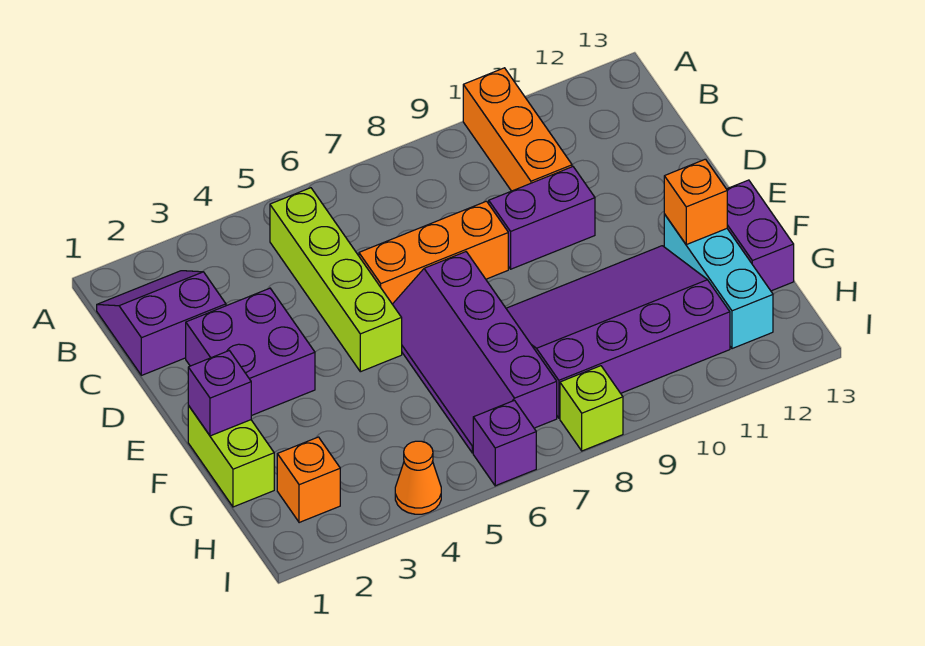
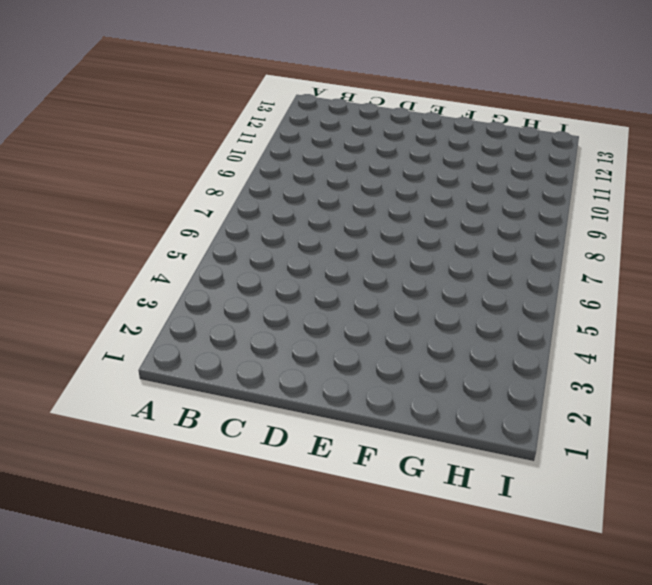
none -> orange brick A10:C10 level 1
none -> purple slope B1:C2 level 1 top C
none -> lime brick B5:E5 level 1

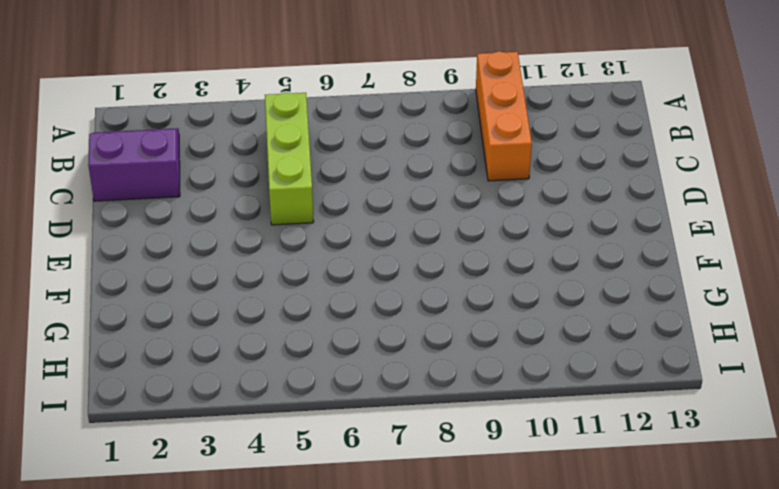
lime brick B5:D5 level 1 -> lime brick B5:E5 level 1
none -> purple brick D2:E3 level 1
none -> orange brick D6:D8 level 1
none -> purple brick D9:D10 level 1

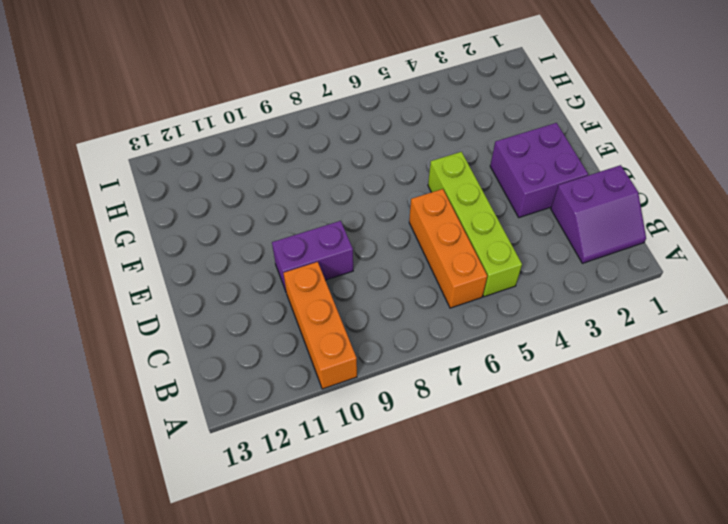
orange brick B6:D6 level 1 -> orange brick D6:D8 level 1
none -> purple slope E6:H7 level 1 top 7
none -> lime brick F1:G1 level 1
none -> purple slope F8:H11 level 1 top H

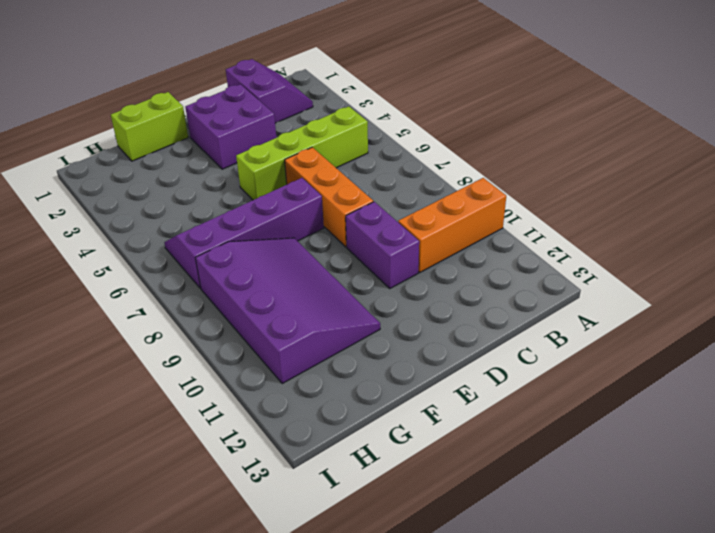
none -> cyan brick F12:H12 level 1
none -> purple brick F13:G13 level 1
none -> orange brick H2 level 1

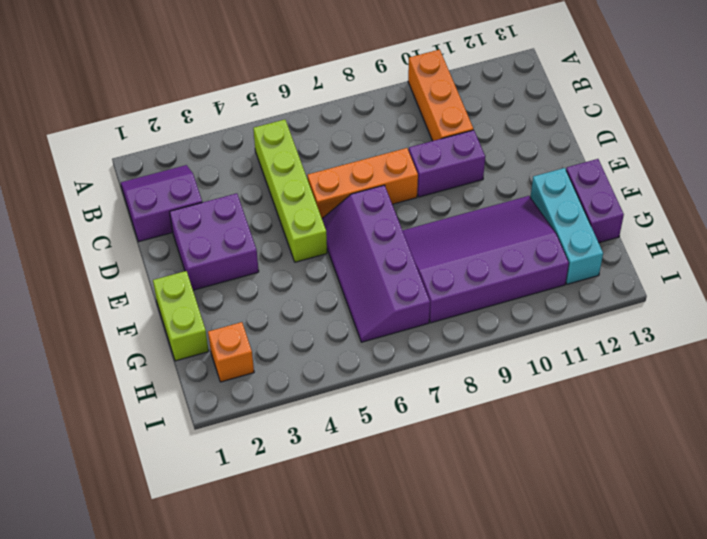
none -> orange cone I4 level 1
none -> purple brick I6 level 1
none -> lime brick I8 level 1

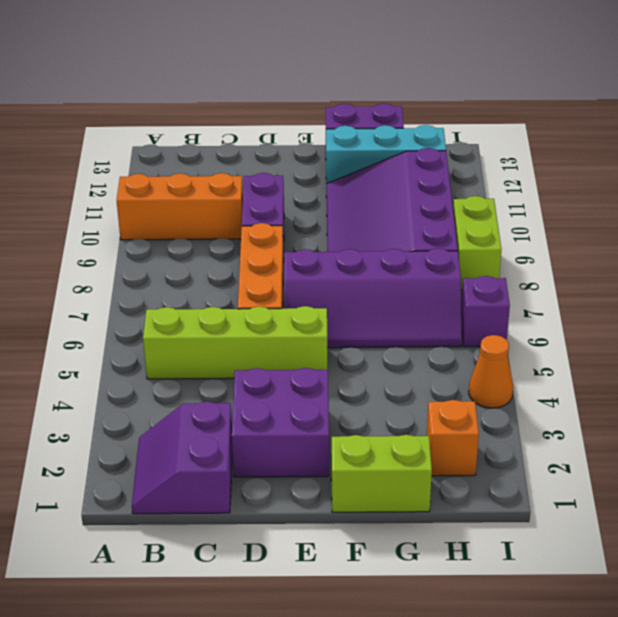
lime brick I8:I9 level 1 -> lime brick I8 level 1
none -> purple brick F1 level 2
none -> orange brick F12 level 2

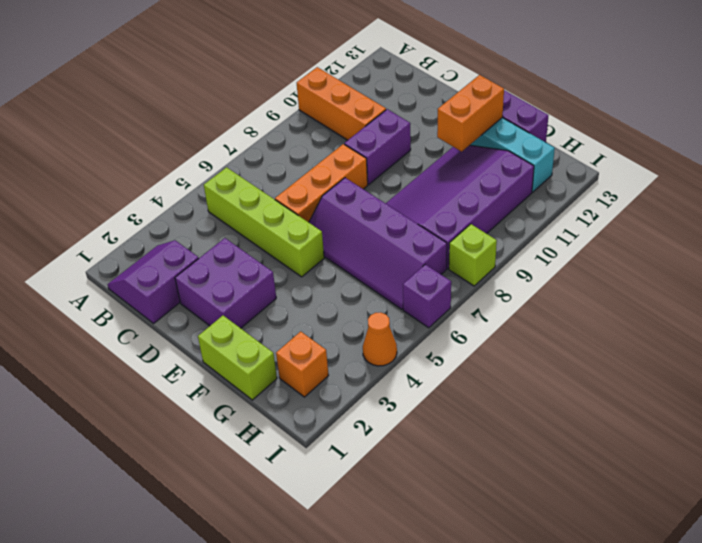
orange brick F11:F12 level 2 -> orange brick F12 level 2
none -> purple brick F1 level 2

